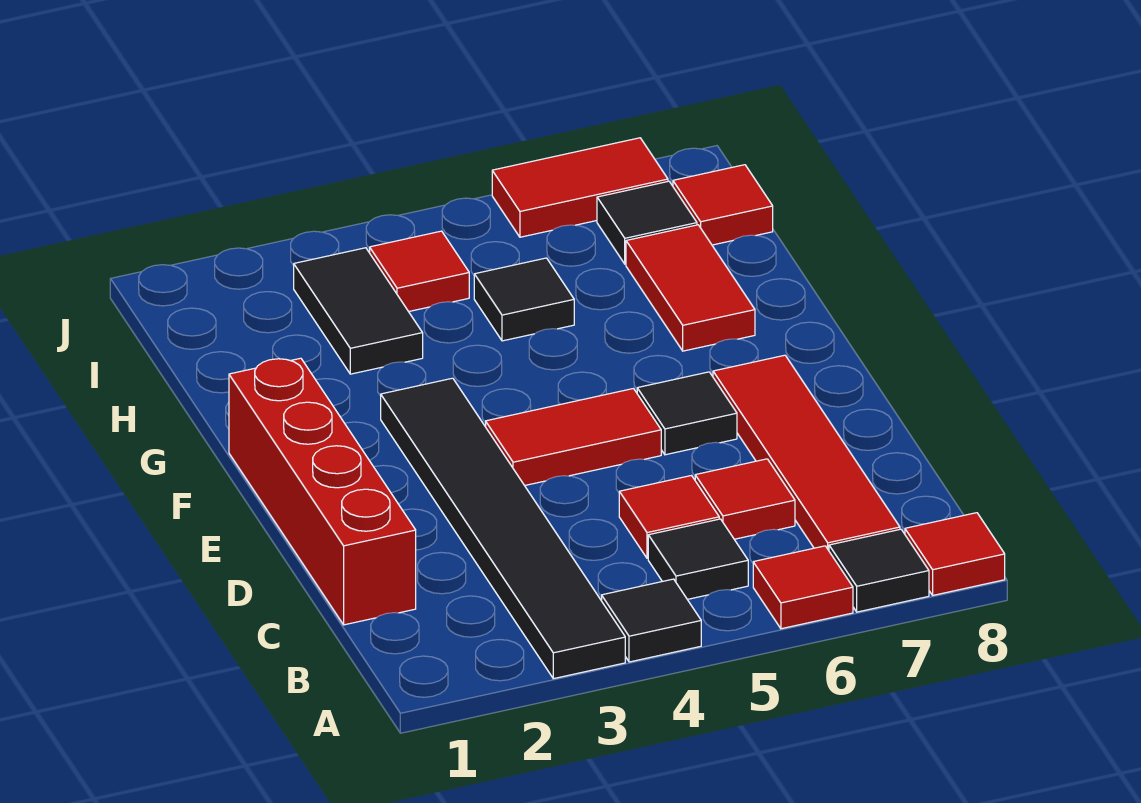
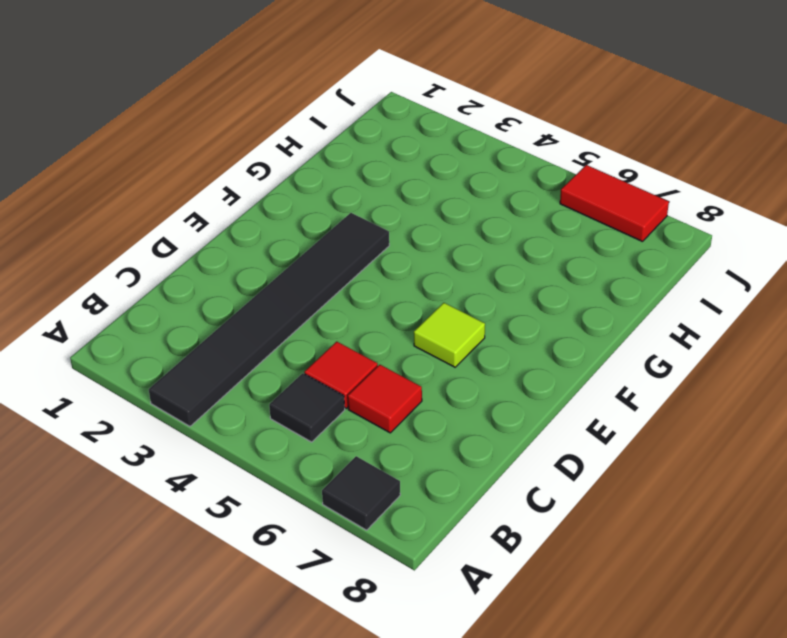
lime tile E6 level 1 -> black tile E6 level 1
none -> black tile A4 level 1
none -> red tile A6 level 1
none -> red tile A8 level 1

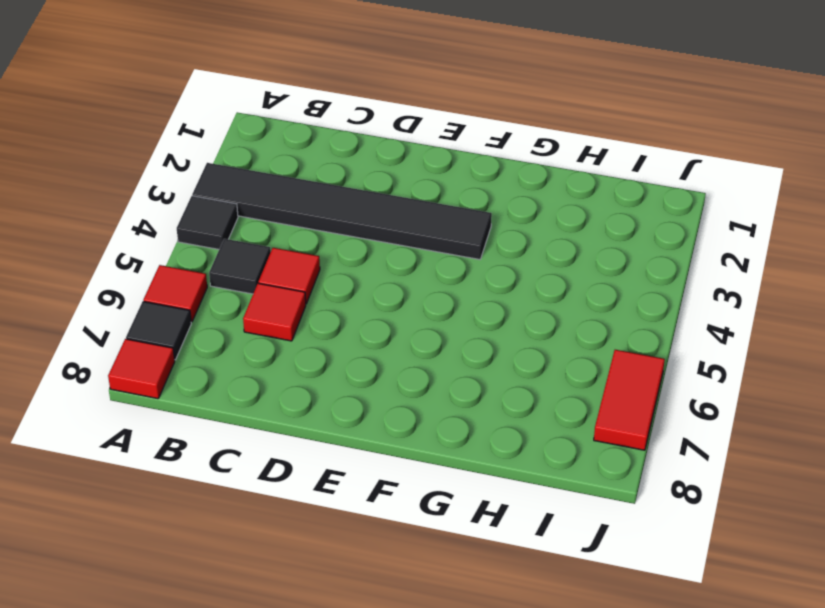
none -> red tile B7:E7 level 1
none -> red brick C1:F1 level 1
none -> red tile E4:E5 level 1

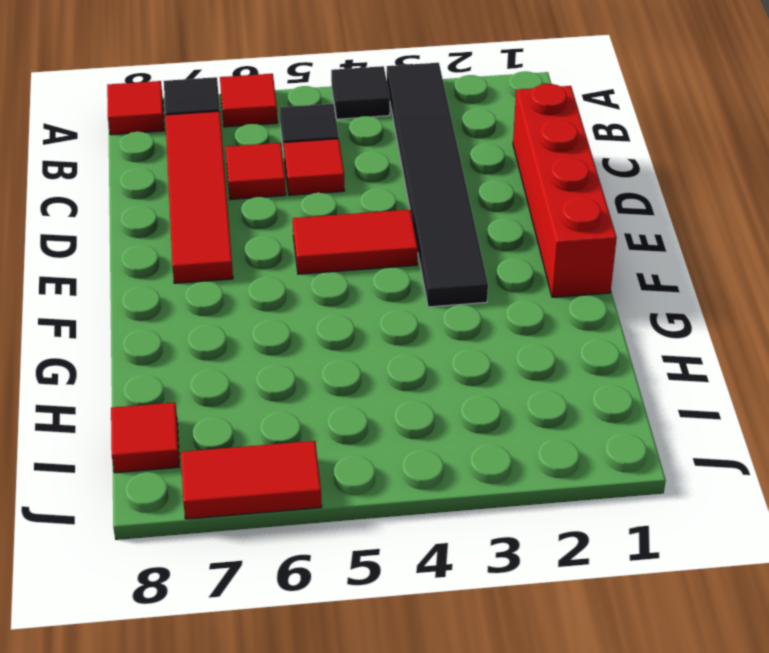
none -> black tile E6 level 1
none -> red tile G7:H7 level 1
none -> black tile H3:I3 level 1

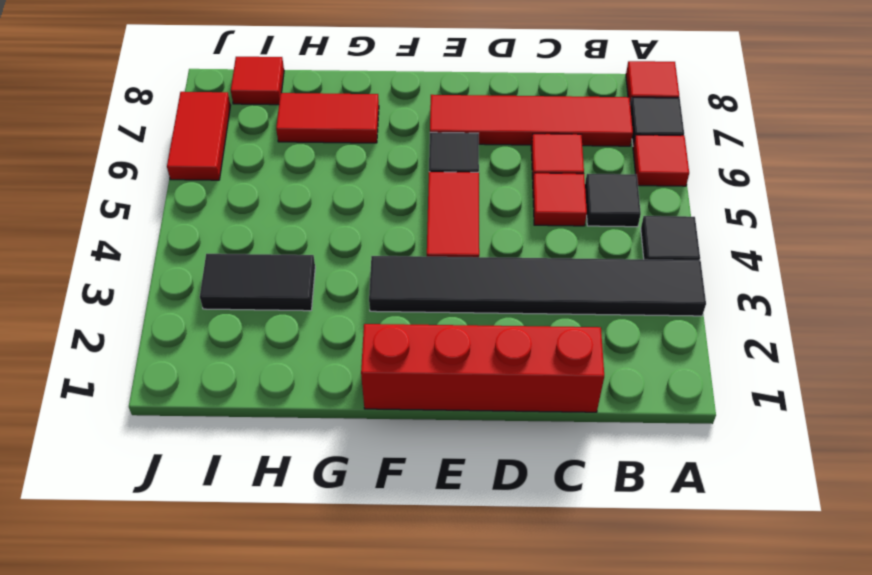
none -> black tile H5 level 1
none -> red tile I4 level 1
none -> black tile I7 level 1

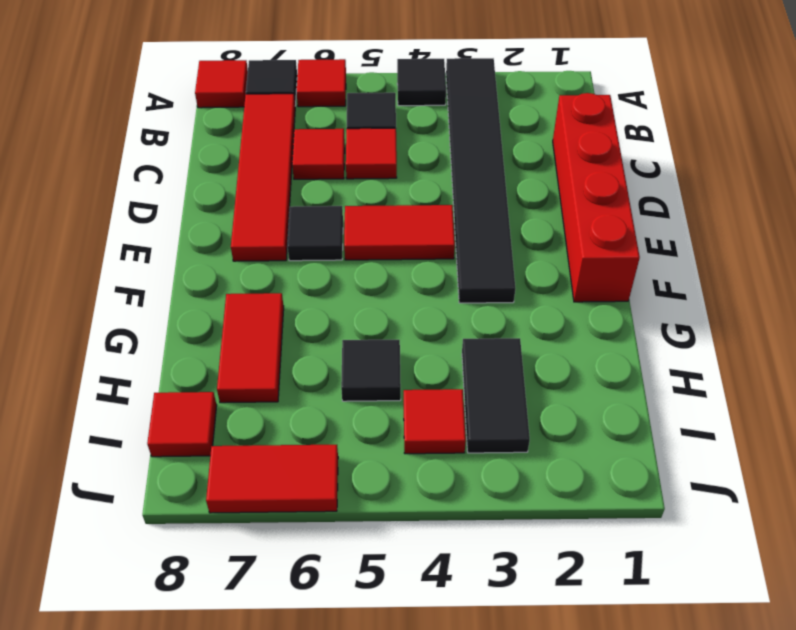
none -> black tile I7 level 1

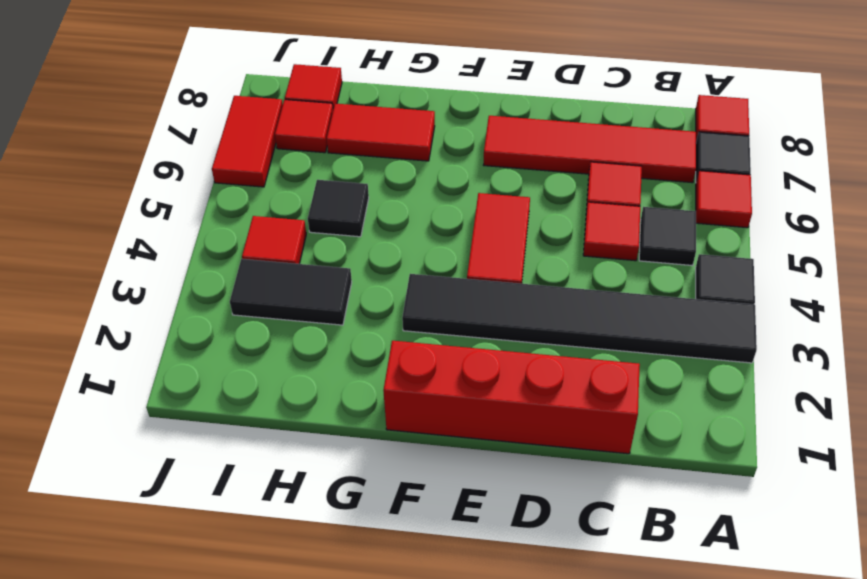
red tile I7 level 1 -> black tile I7 level 1
none -> black tile E6 level 1

